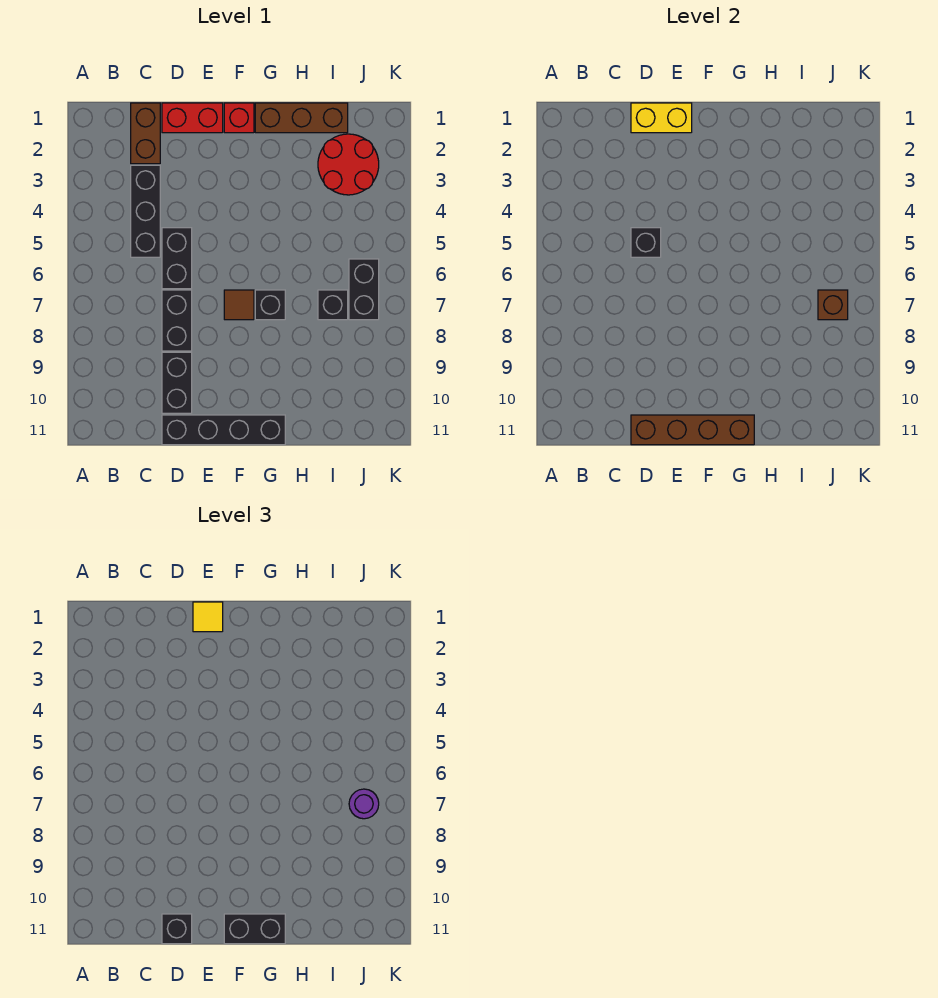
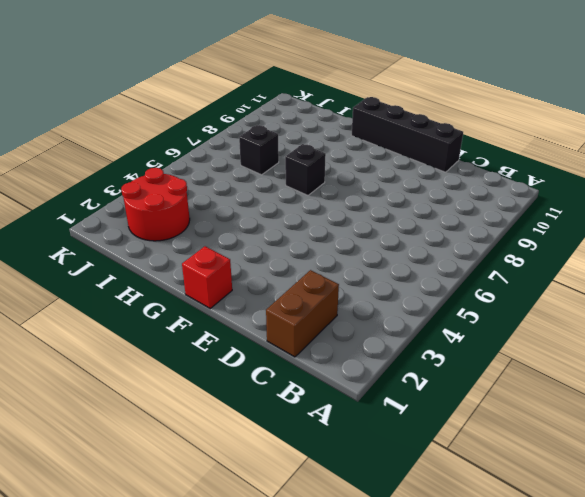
none -> black brick C3:C5 level 1
none -> red brick D1:E1 level 1
none -> black brick D5:D6 level 1

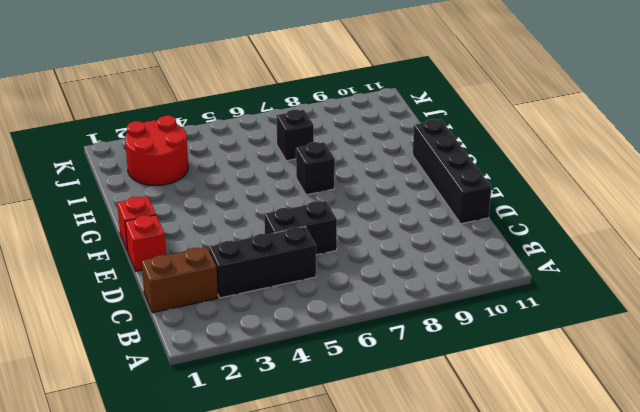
red brick E1 level 1 -> red brick D1:E1 level 1
none -> black brick D7:D8 level 1
none -> black brick D9:D10 level 1
none -> brown tile F7 level 1

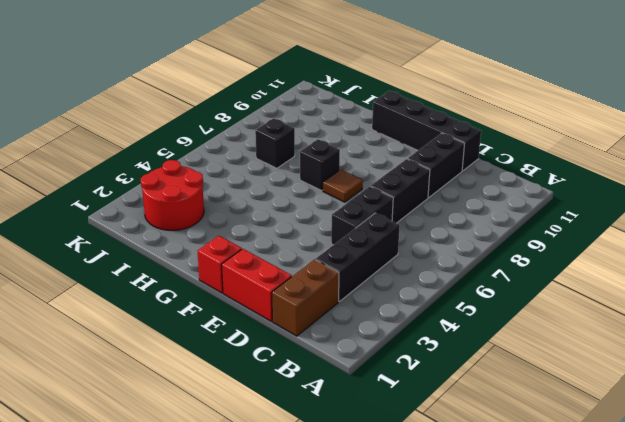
none -> brown brick G1:I1 level 1
none -> black brick J6:J7 level 1
none -> yellow brick D1:E1 level 2

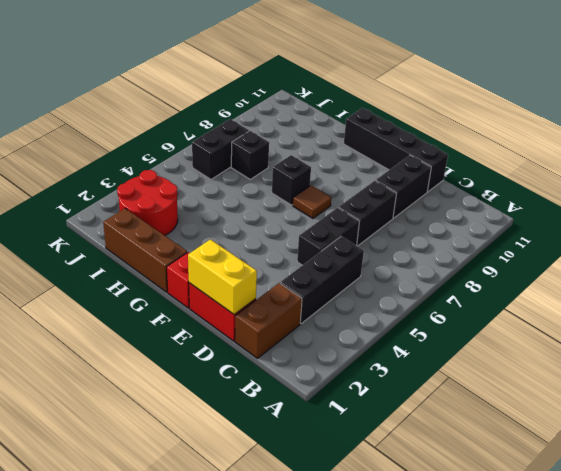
none -> black brick D5 level 2
none -> brown brick D11:G11 level 2
none -> brown brick J7 level 2

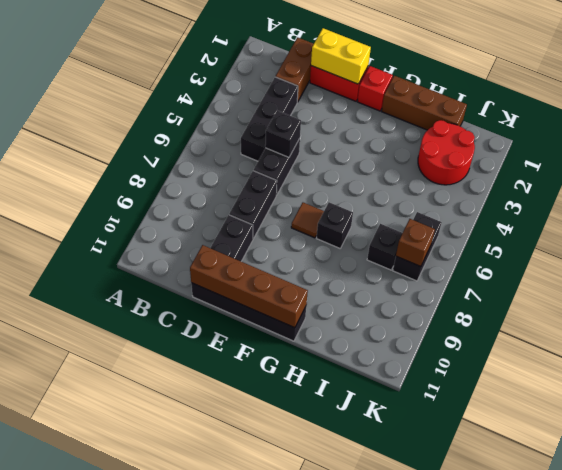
none -> black brick D11 level 3
none -> yellow tile E1 level 3
none -> black brick F11:G11 level 3

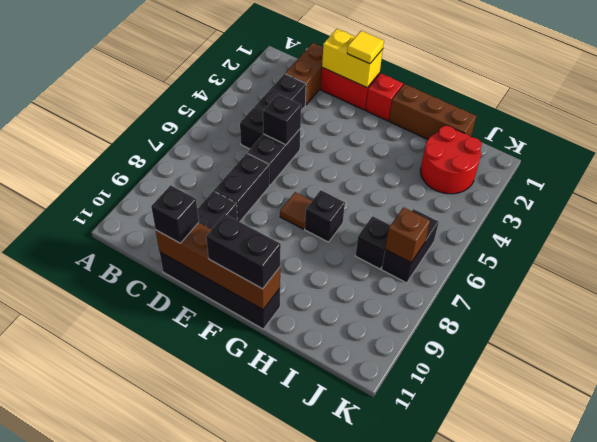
none -> purple round brick J7 level 3

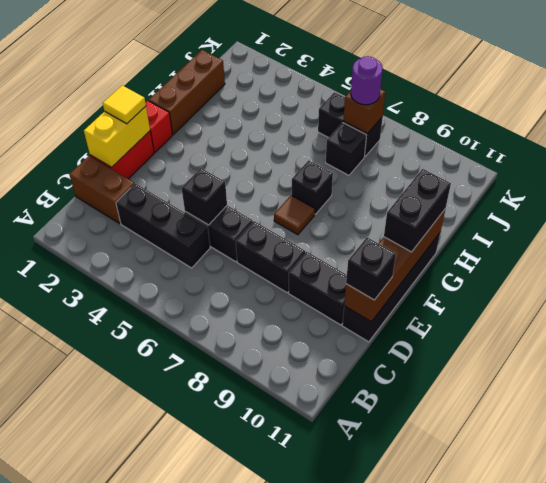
none -> red round brick I2:J3 level 1

